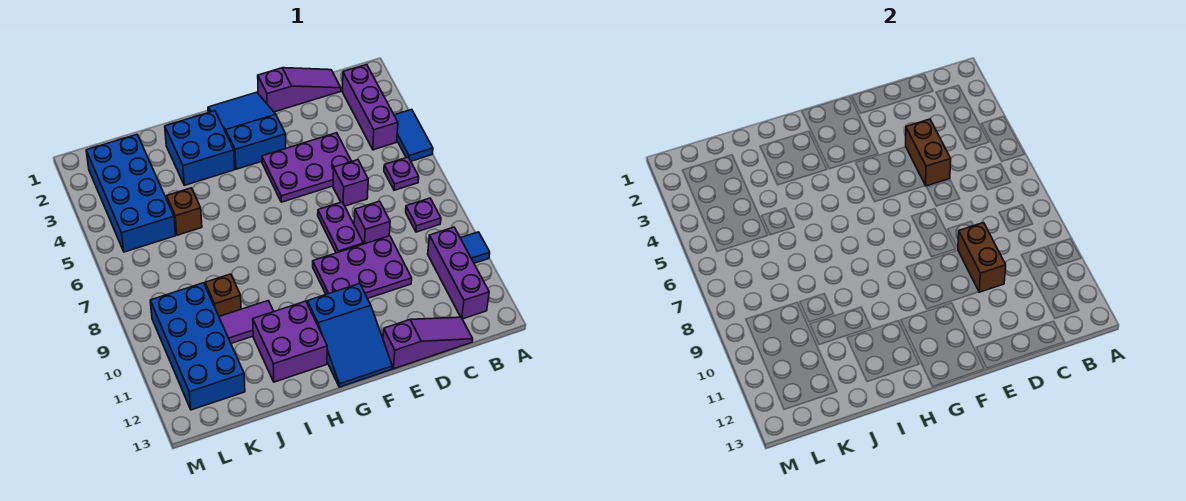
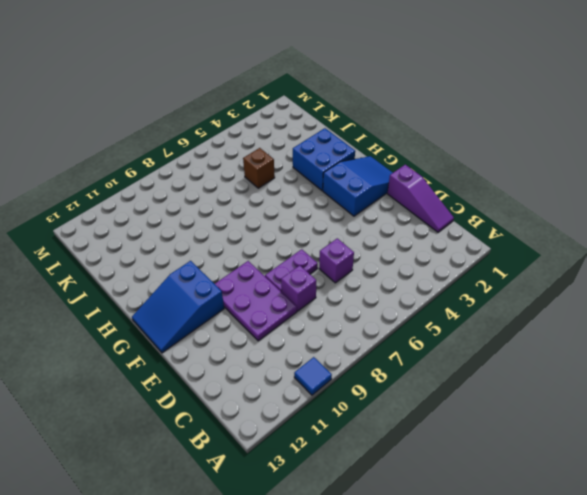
none -> blue tile A4:A5 level 1
none -> purple brick B2:B4 level 1
none -> purple plate B6 level 1

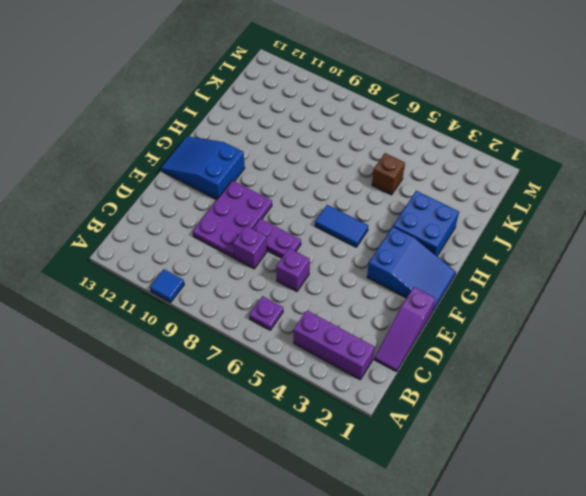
blue tile G5:G6 level 1 -> blue tile A4:A5 level 1
none -> purple plate B8 level 1
none -> purple brick B10:B12 level 1
none -> purple slope C13:E13 level 1 top E

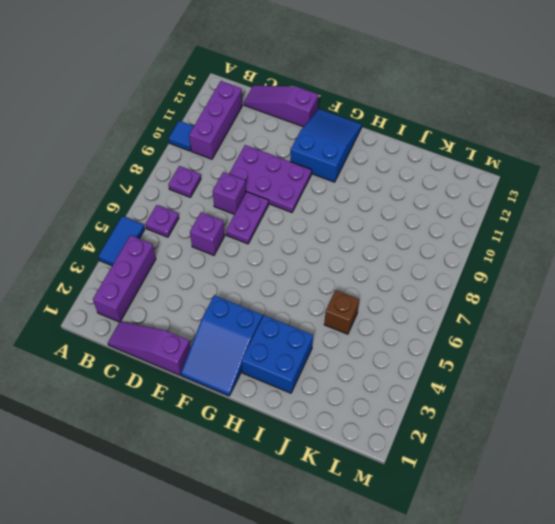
none -> purple plate D4:F5 level 1
none -> purple brick H11:I12 level 1
none -> purple tile I10:J10 level 1

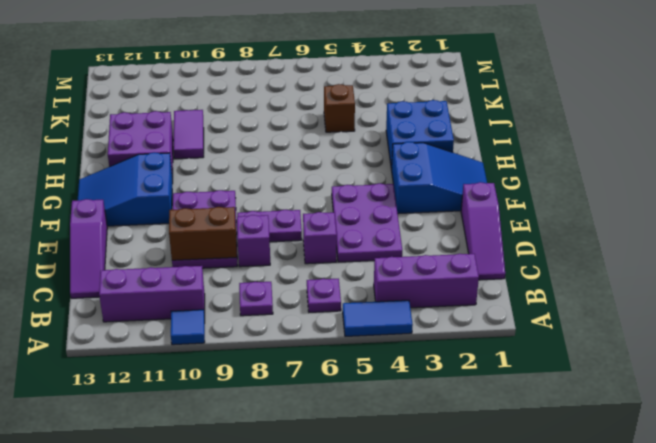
none -> brown brick J9 level 1
none -> blue brick K2:L5 level 1
none -> blue brick K9:L12 level 1

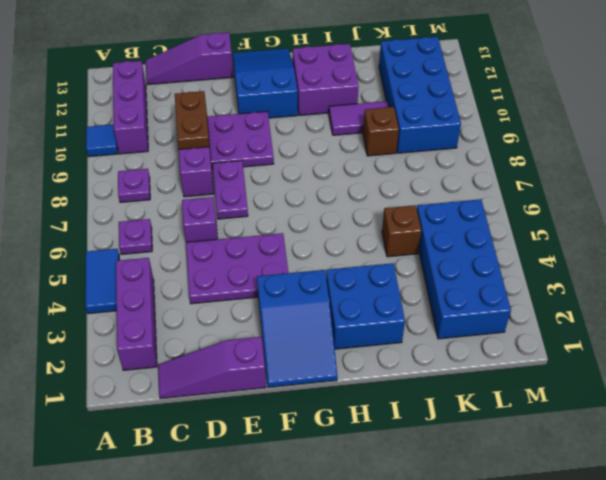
none -> brown brick D4:D5 level 2

